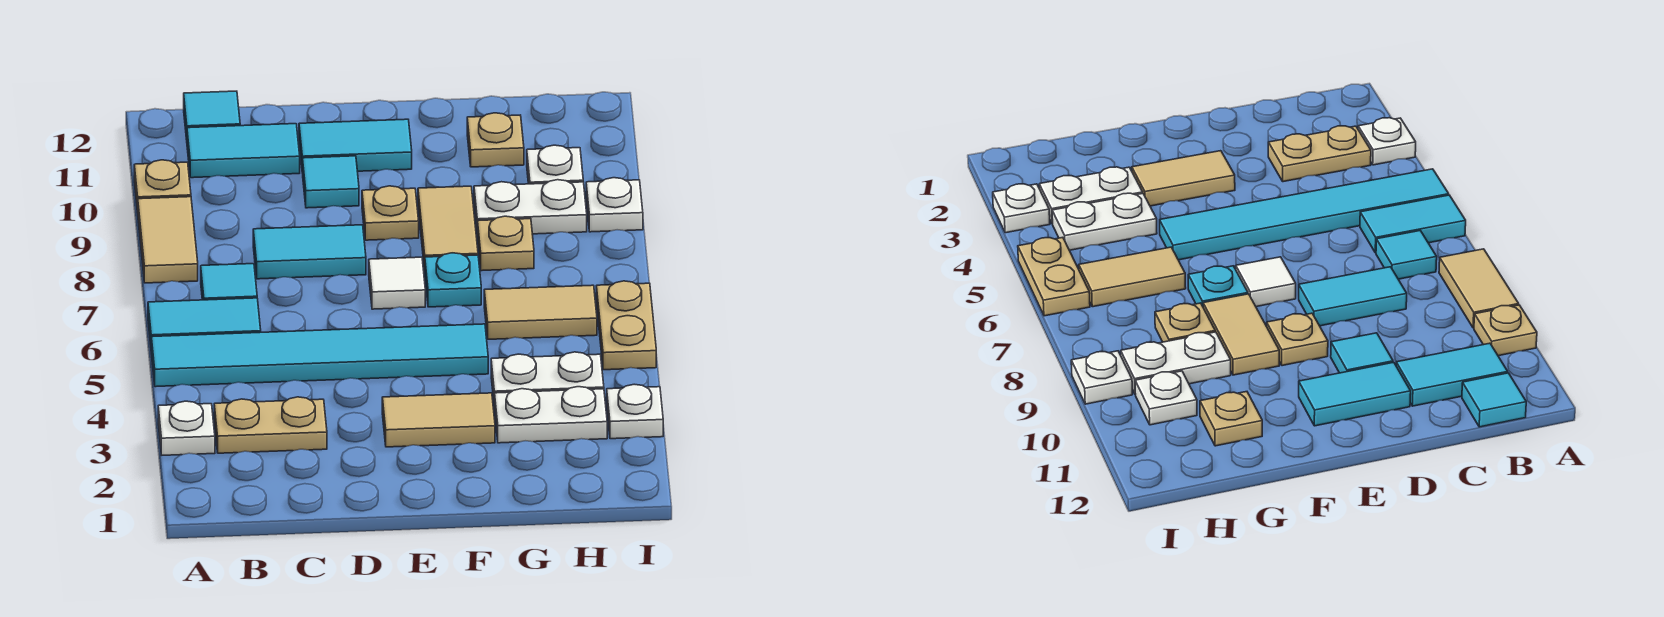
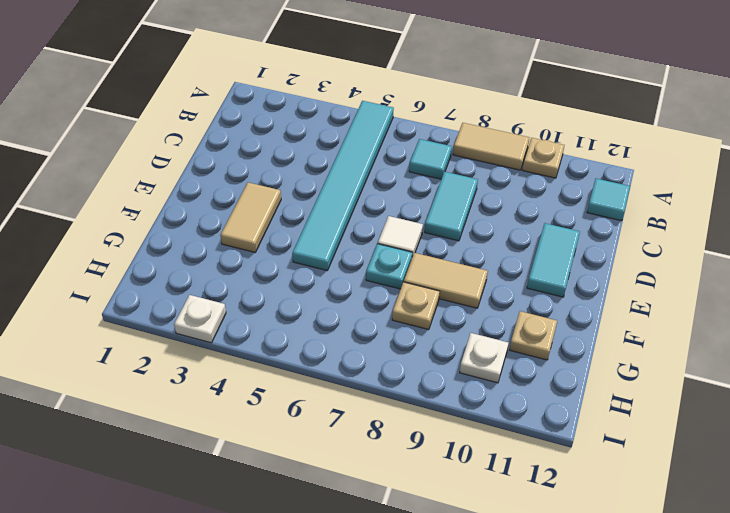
none -> white plate A3 level 1
none -> cyan tile A6:B6 level 1
none -> tan plate B3:C3 level 1

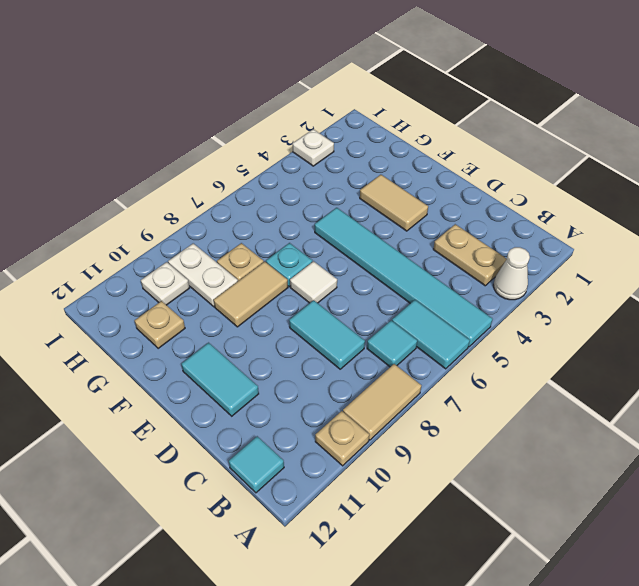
white cone A3 level 1 -> white plate A3 level 1
none -> cyan tile B11:C11 level 1
none -> cyan tile D10 level 1
none -> tan plate E9 level 1

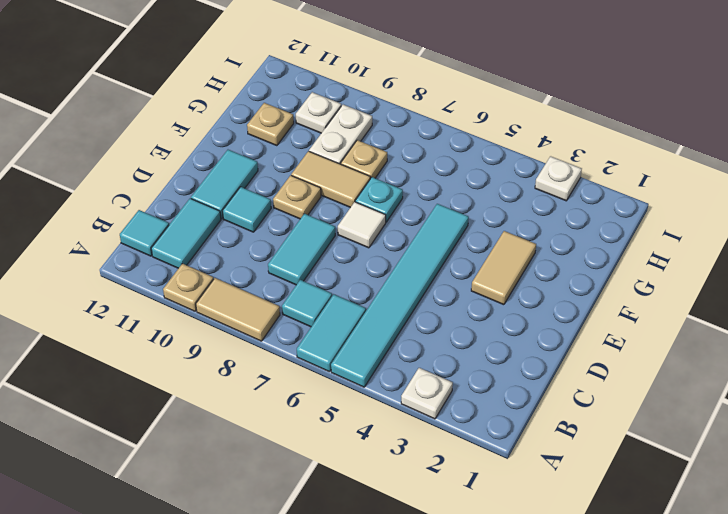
none -> tan plate B3:C3 level 1
none -> white plate G3:H3 level 1
none -> white plate G4:H4 level 1

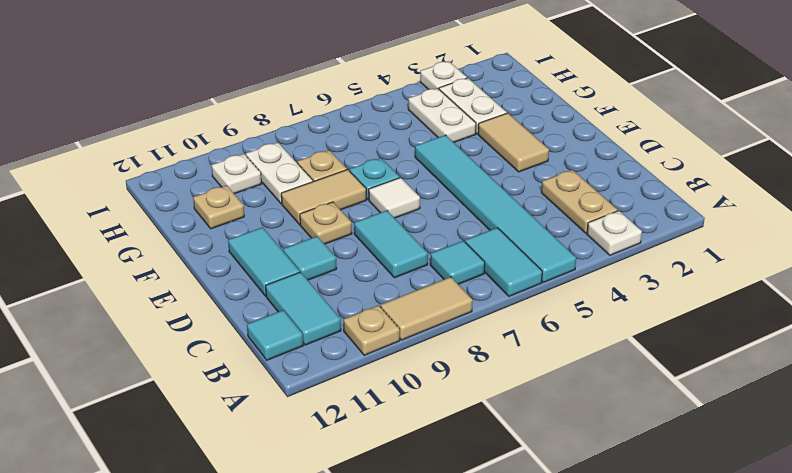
none -> tan tile G6:H6 level 1
none -> tan plate I5:I6 level 1
none -> white plate I9 level 1

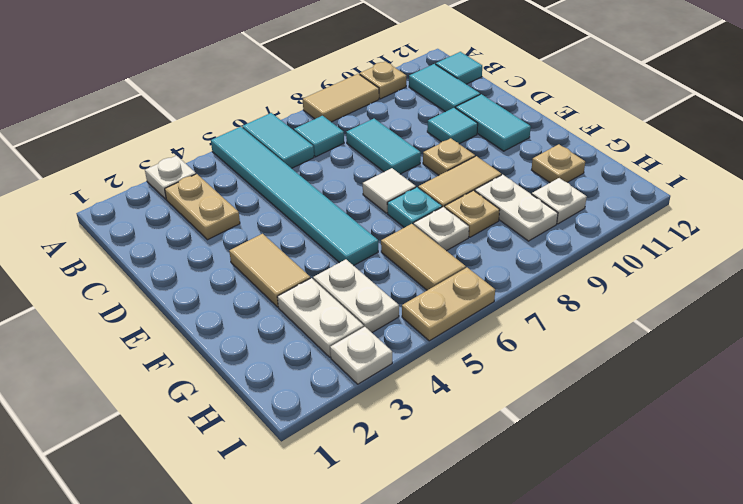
white plate G7 level 1 -> white plate I9 level 1

